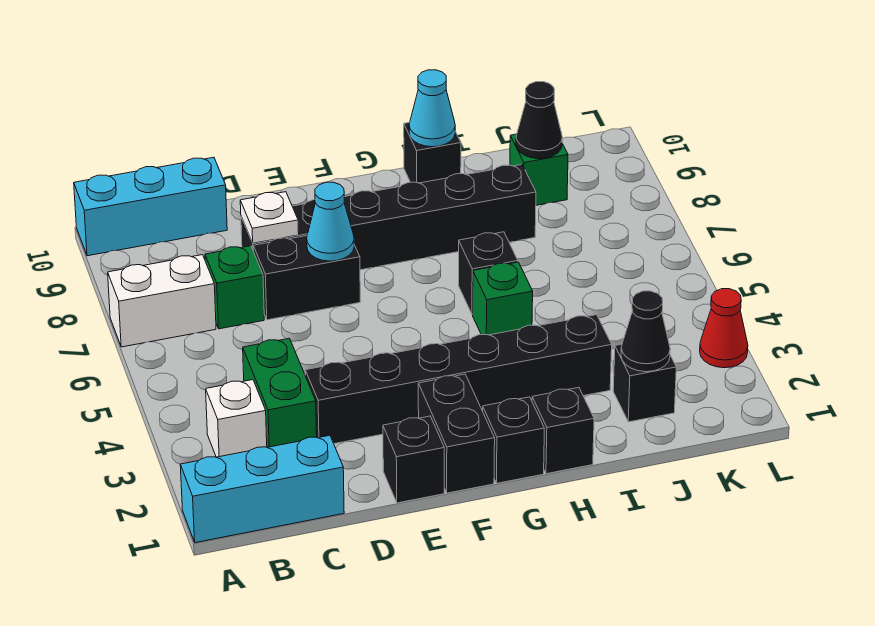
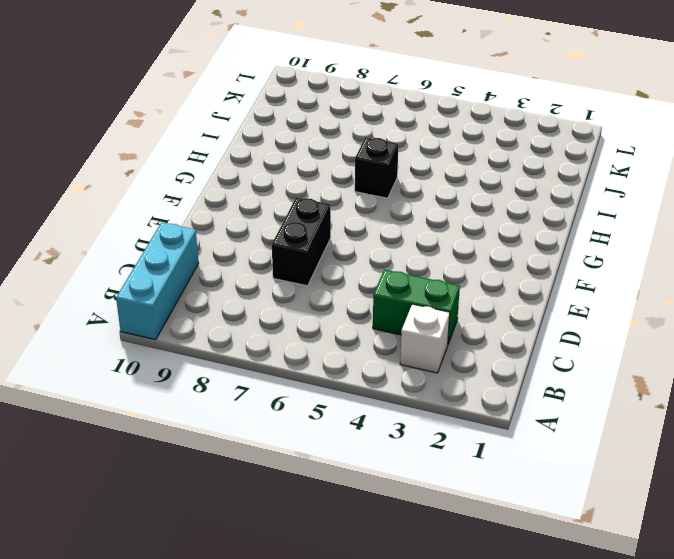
none -> cyan brick A1:C1 level 1
none -> white brick A7:B7 level 1
none -> green brick C7 level 1

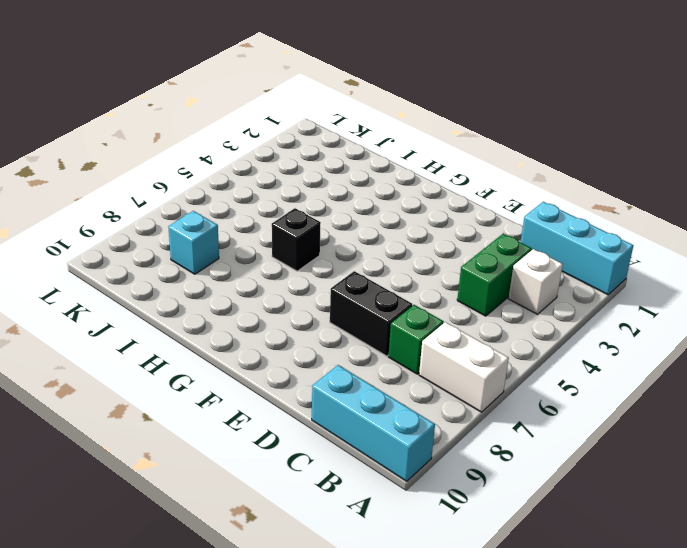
cyan brick J8 level 1 -> none
none -> black brick D3:I3 level 1
none -> black brick D8:I8 level 1
none -> black brick E1 level 1

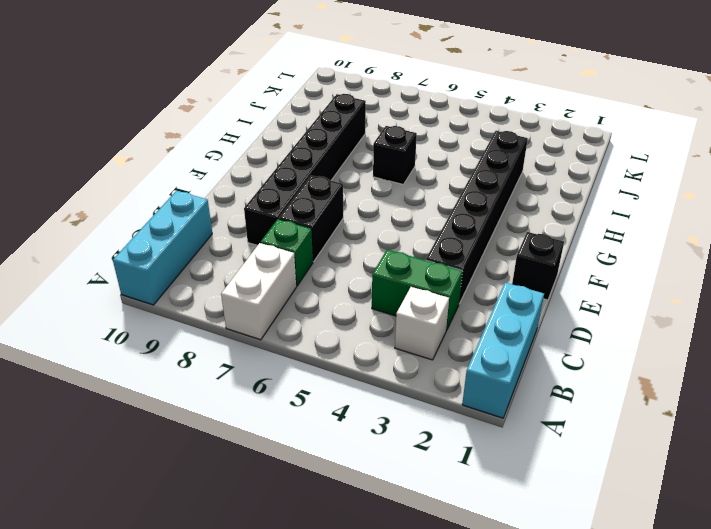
none -> black brick F1:F2 level 1
none -> black brick G1 level 1
none -> black brick H1 level 1

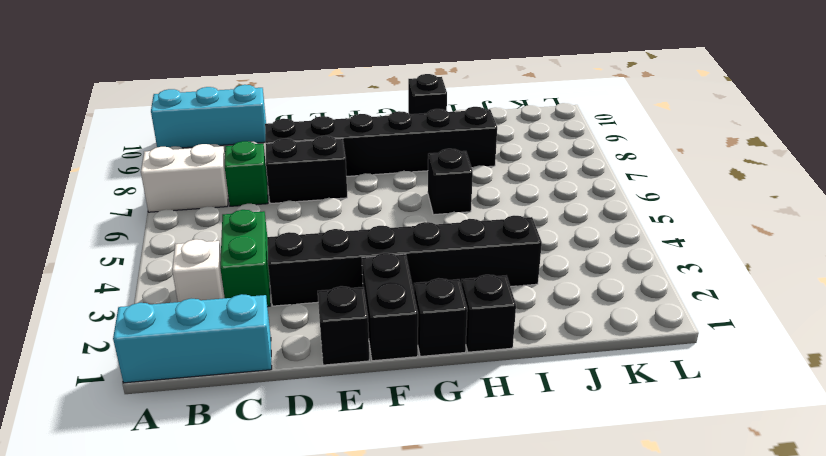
none -> green brick H5 level 1
none -> black brick J2 level 1
none -> green brick J9 level 1

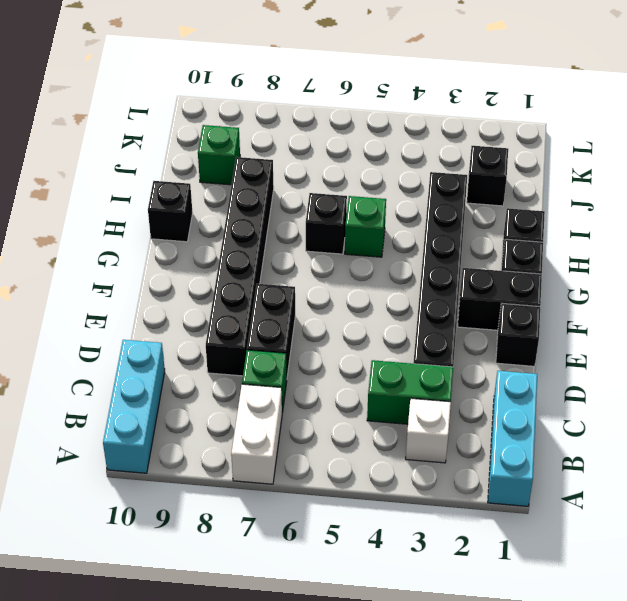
none -> red cone L3 level 1
none -> white plate D8 level 2
none -> cyan cone E7 level 2

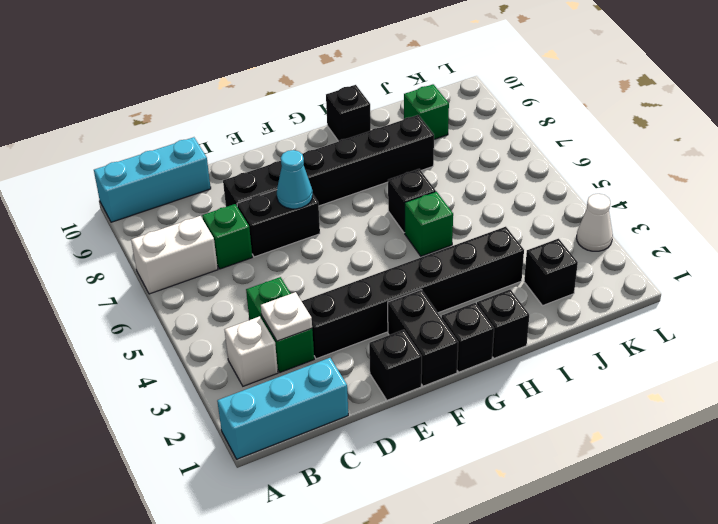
white plate C3 level 2 -> white plate D8 level 2
white cone L3 level 1 -> red cone L3 level 1
none -> cyan cone H10 level 2
none -> black cone J2 level 2
none -> black cone J9 level 2

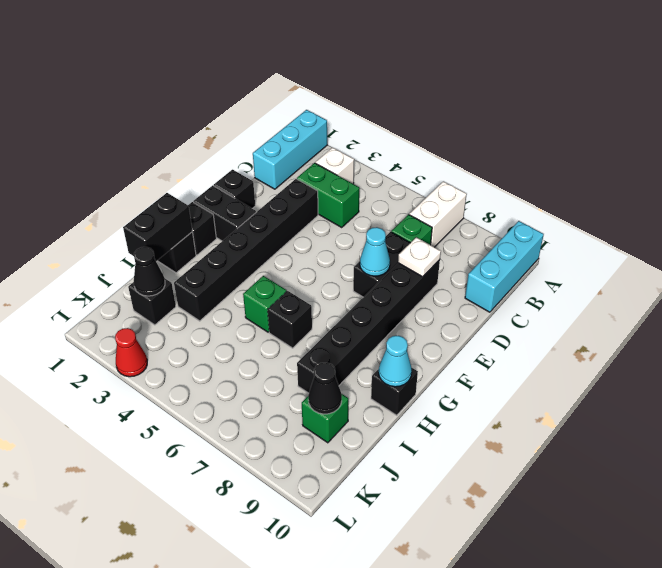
black brick H1:I1 level 2 -> none

